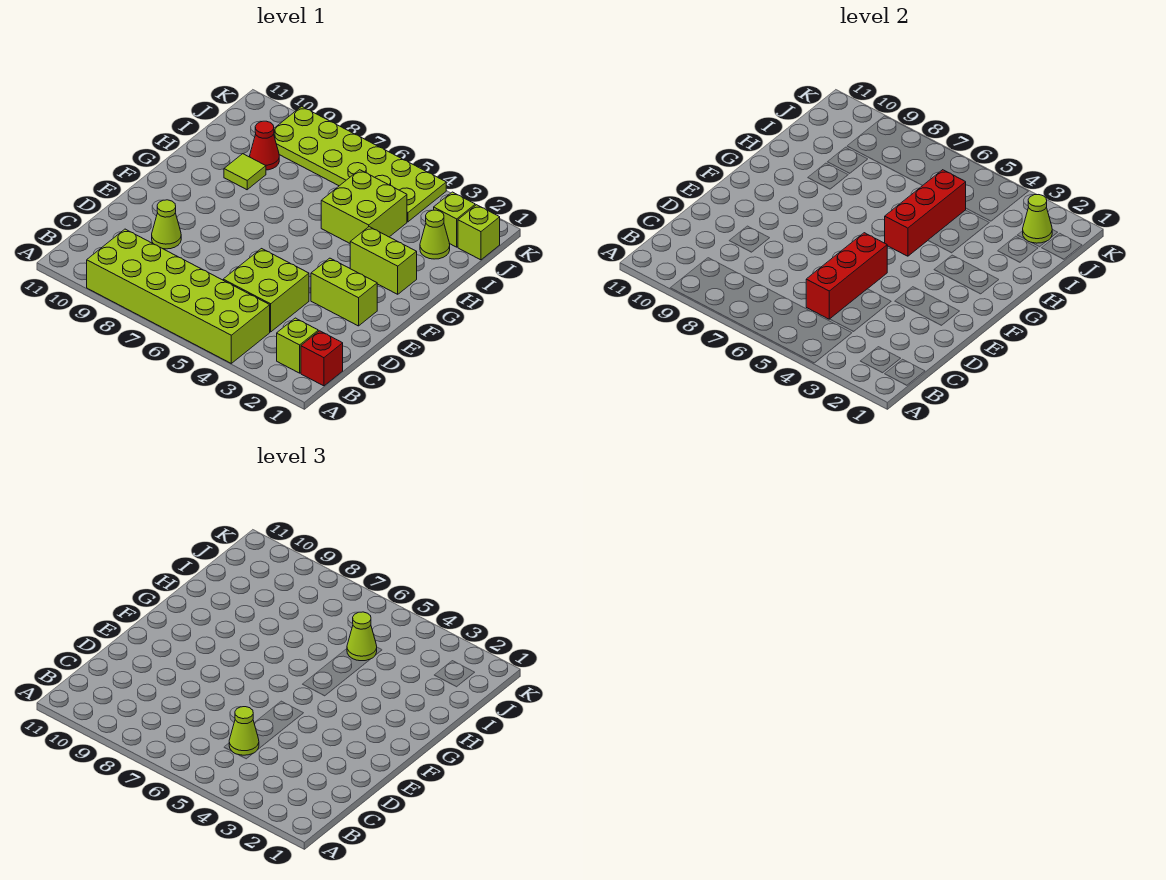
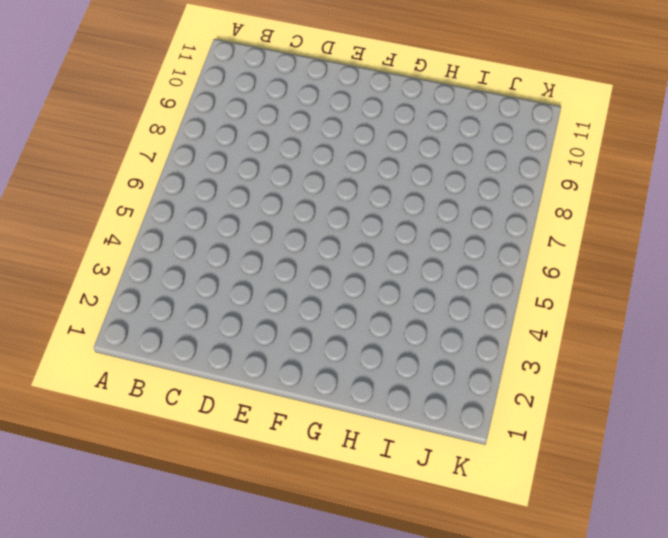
none -> lime brick A4:B9 level 1
none -> red brick B1 level 1
none -> lime brick B2 level 1

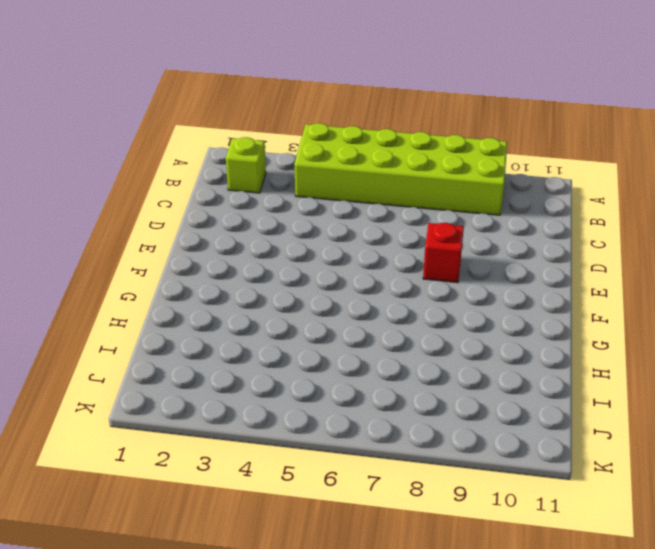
red brick E8 level 1 -> red brick B1 level 1
none -> lime brick C4:D5 level 1
none -> lime cone D9 level 1
none -> lime brick E2:E3 level 1

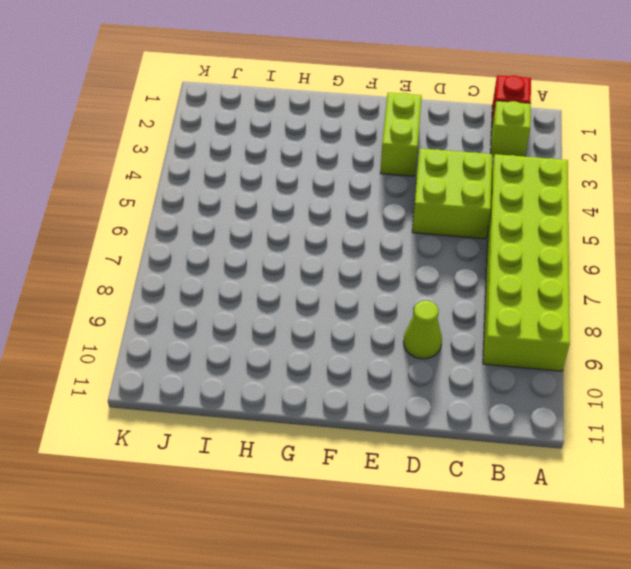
none -> lime brick G2:G3 level 1
none -> lime brick H4:I5 level 1
none -> lime tile H9 level 1

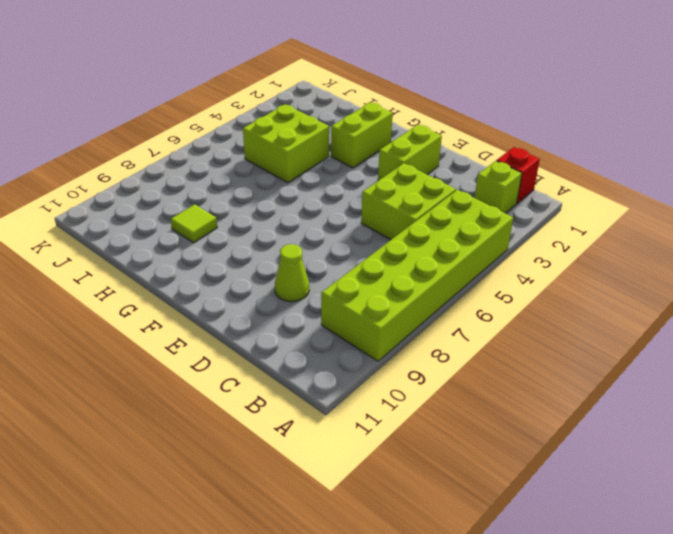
none -> lime cone I2 level 1
none -> red cone I9 level 1
none -> lime brick J1 level 1

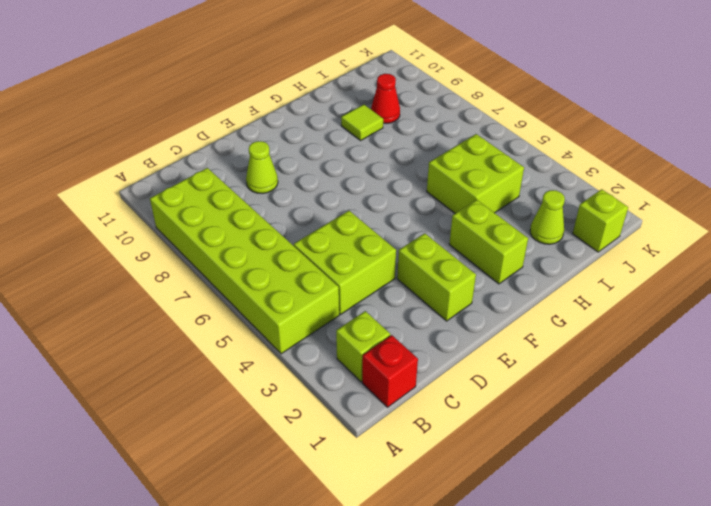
none -> lime brick J2 level 1
none -> lime plate J4:K9 level 1
none -> red brick C5:E5 level 2

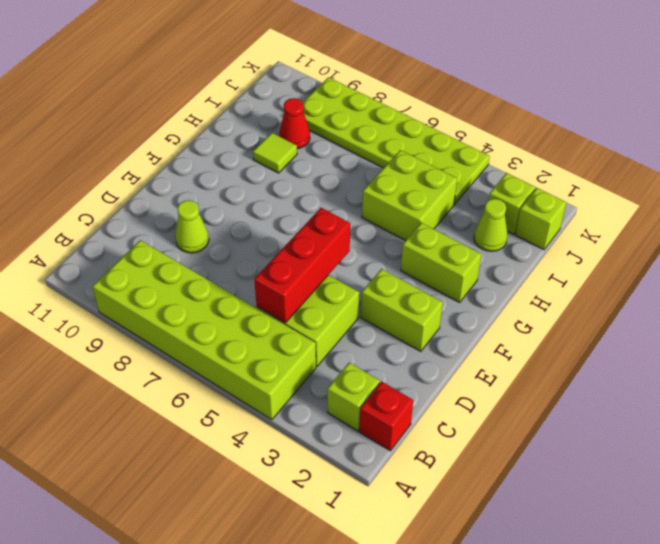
none -> red brick G5:I5 level 2
none -> lime cone J2 level 2
none -> lime cone C5 level 3

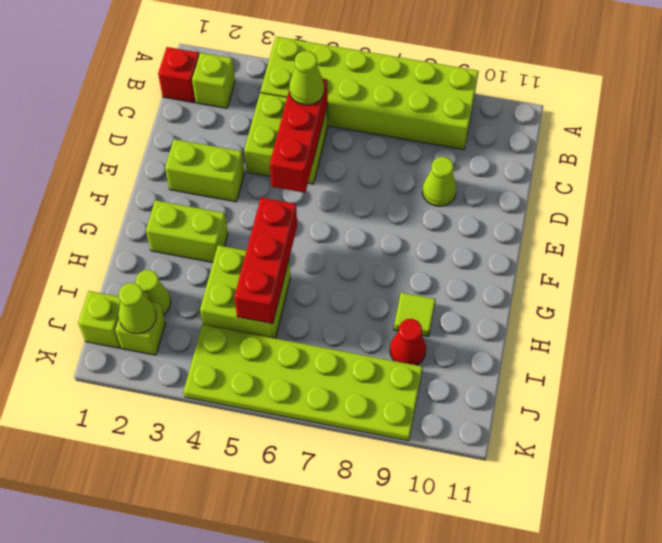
none -> lime cone I5 level 3

